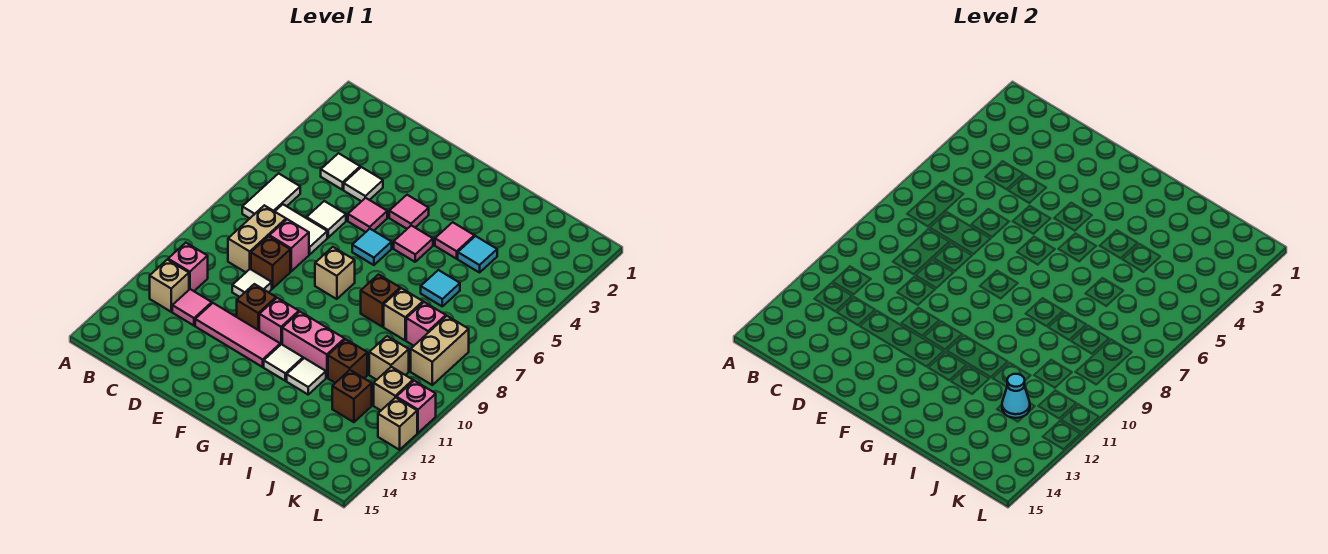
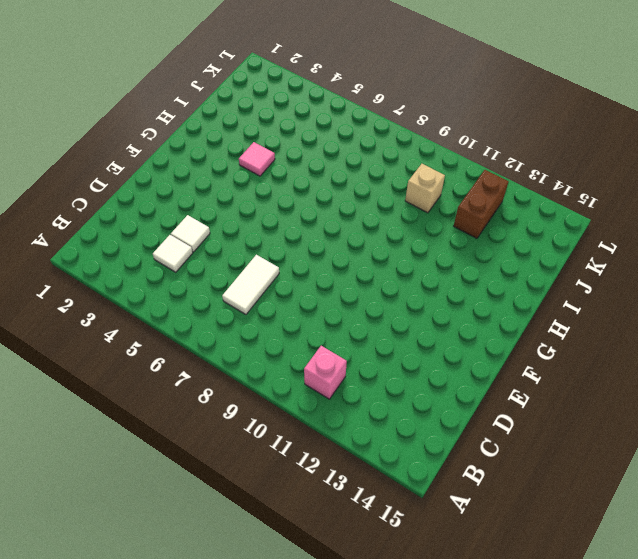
brown brick J12:K12 level 1 -> brown brick J12 level 1
none -> white tile B6:B7 level 1
none -> tan brick B12 level 1
none -> tan brick C8:C9 level 1
none -> pink tile C12 level 1

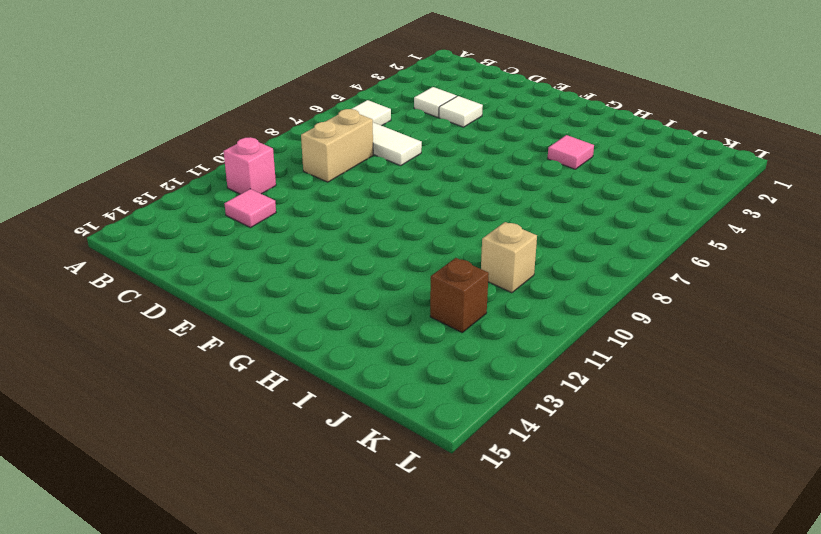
none -> tan brick B12 level 1
none -> white tile D6 level 1
none -> pink brick D8 level 1
none -> brown brick D9 level 1

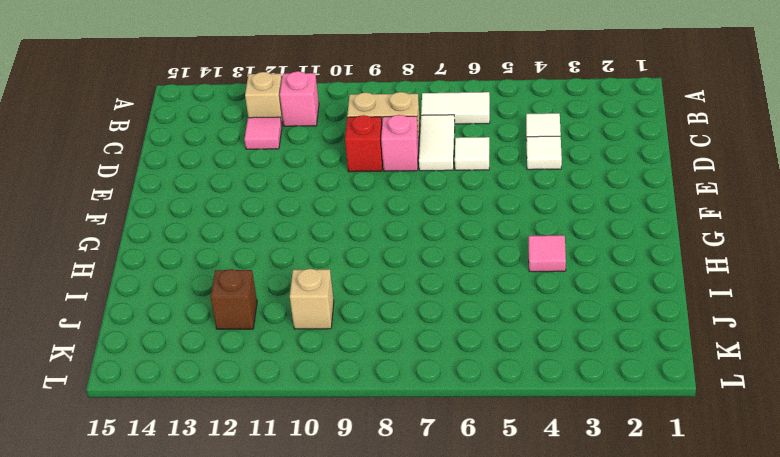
red brick D9 level 1 -> brown brick D9 level 1
none -> white tile D10 level 1
none -> pink tile D12:F12 level 1
none -> pink tile E5 level 1
none -> brown brick E11 level 1

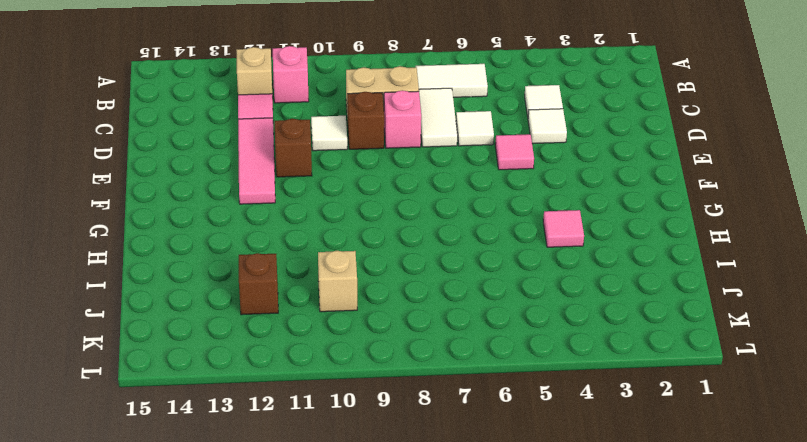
none -> pink tile F4 level 1
none -> cyan tile F6 level 1
none -> tan brick F8 level 1
none -> pink brick F11 level 1

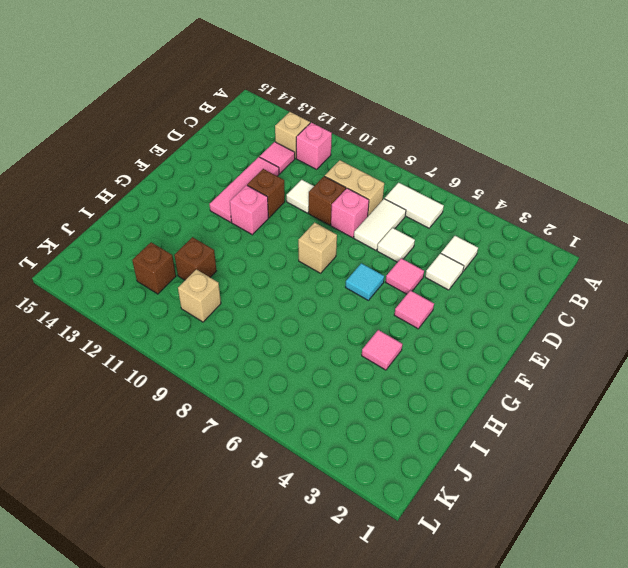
none -> pink tile G5 level 1
none -> pink brick G11:H11 level 1
none -> white tile G12 level 1
none -> brown brick H8 level 1

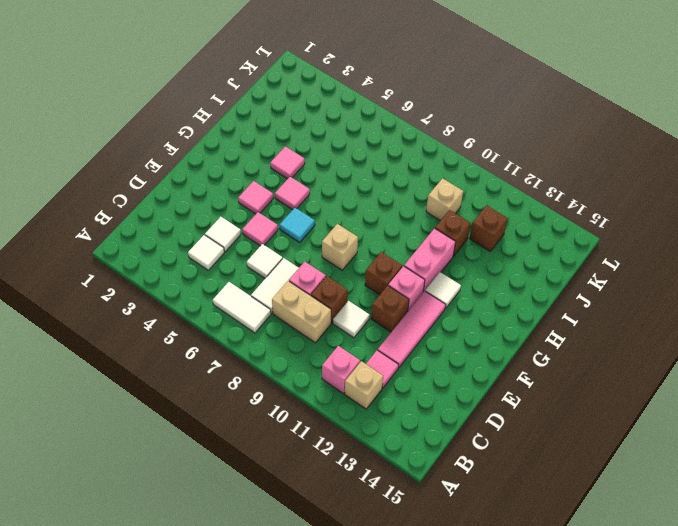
brown brick F10 level 1 -> brown brick H8 level 1
none -> white tile H12 level 1
none -> cyan tile I4 level 1
none -> cyan tile I6 level 1
none -> tan brick I8 level 1

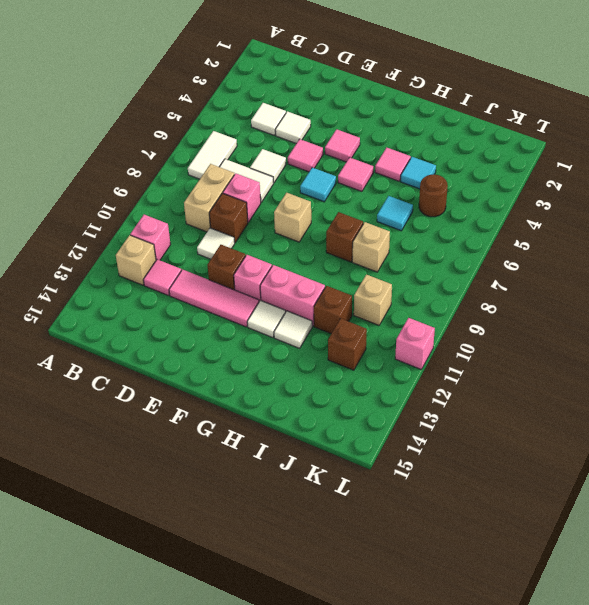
brown round brick J5 level 1 -> none
none -> pink brick J8 level 1
none -> tan brick K8:K9 level 1
none -> tan brick K11 level 1
none -> tan brick L12 level 1

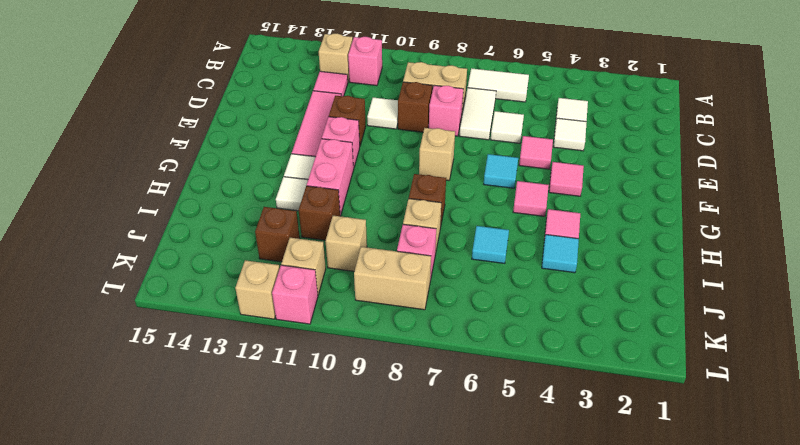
none -> cyan cone J12 level 2

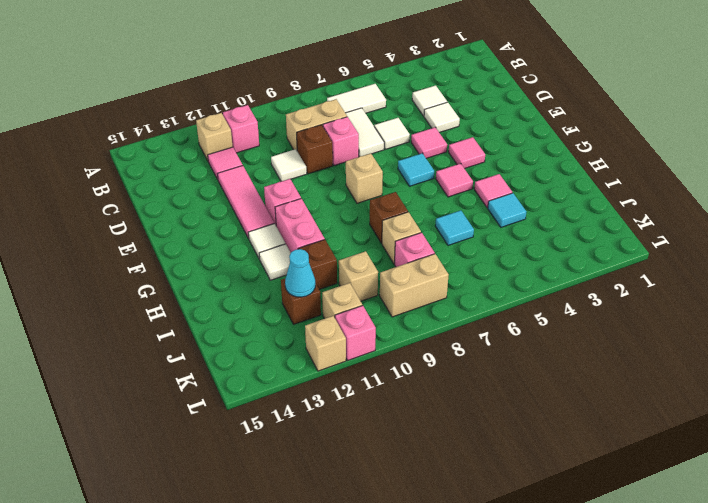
none -> brown brick E11 level 1

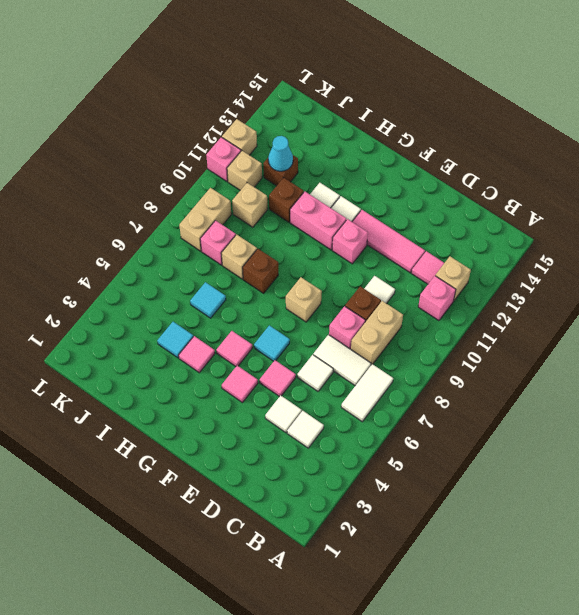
none -> brown brick E11 level 1

